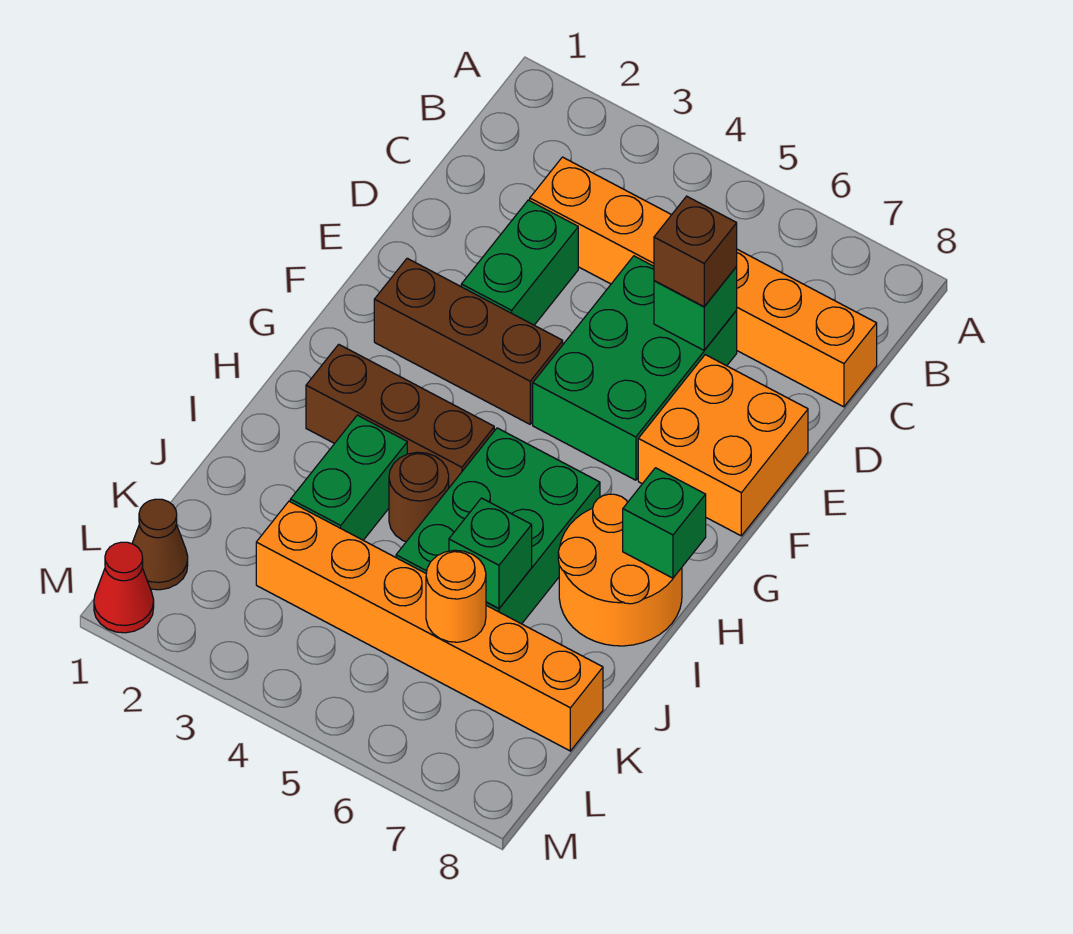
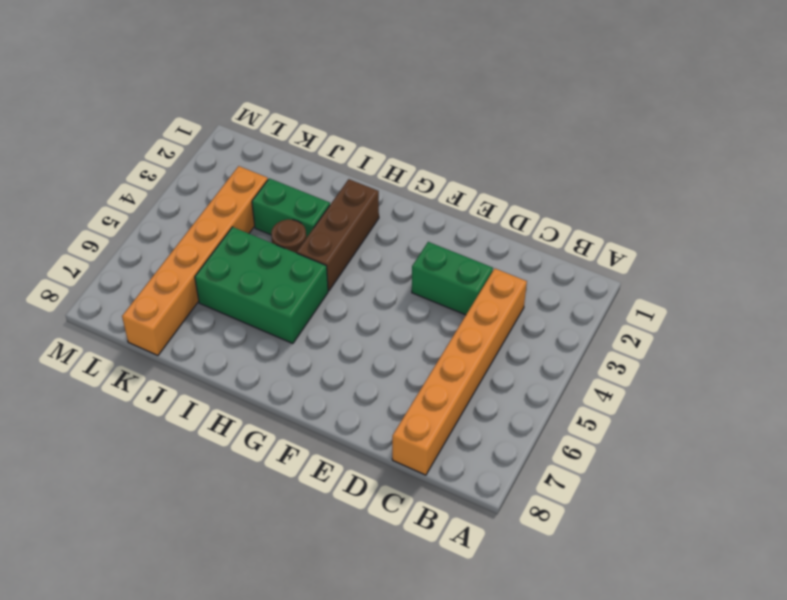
none -> green brick D5:F6 level 1
none -> orange brick E7:F8 level 1
none -> brown brick F2:F4 level 1

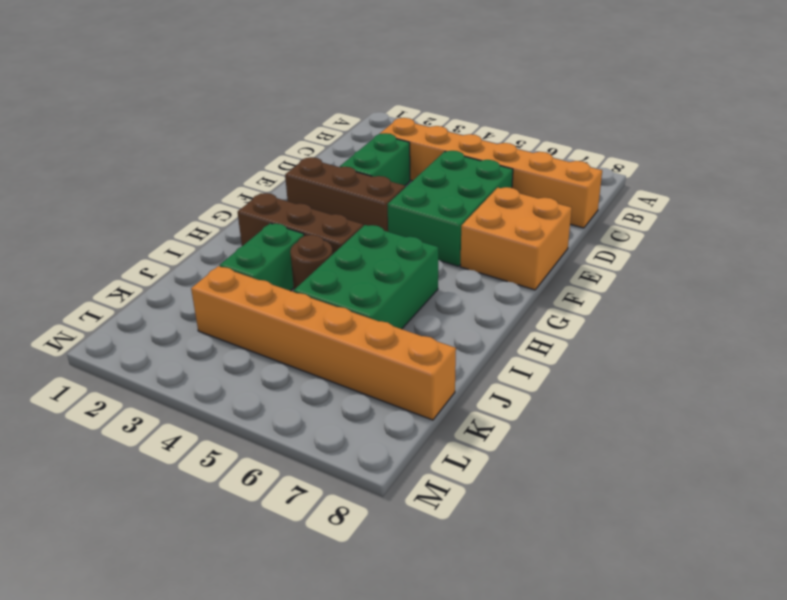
none -> orange round brick H7:I8 level 1
none -> brown cone L1 level 1
none -> red cone M1 level 1

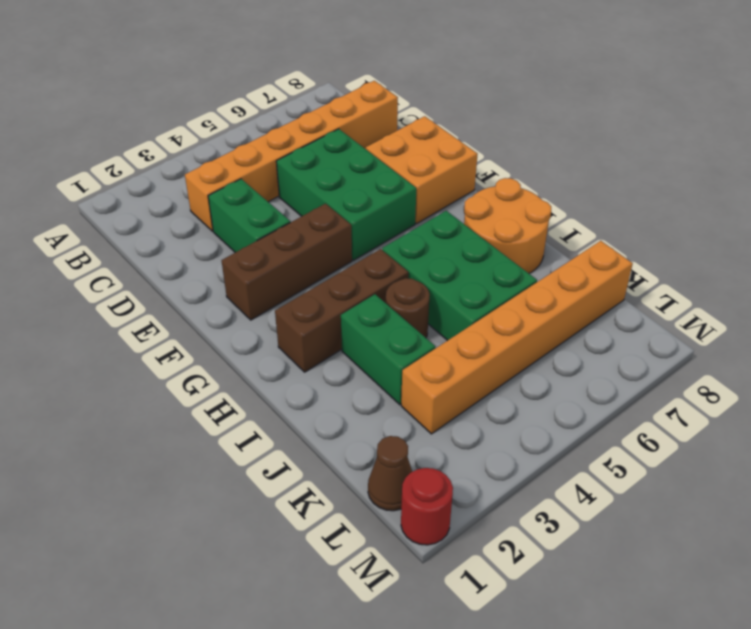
red round brick M1 level 1 -> red cone M1 level 1
none -> green brick D6 level 2
none -> green brick H8 level 2
none -> green brick J6 level 2

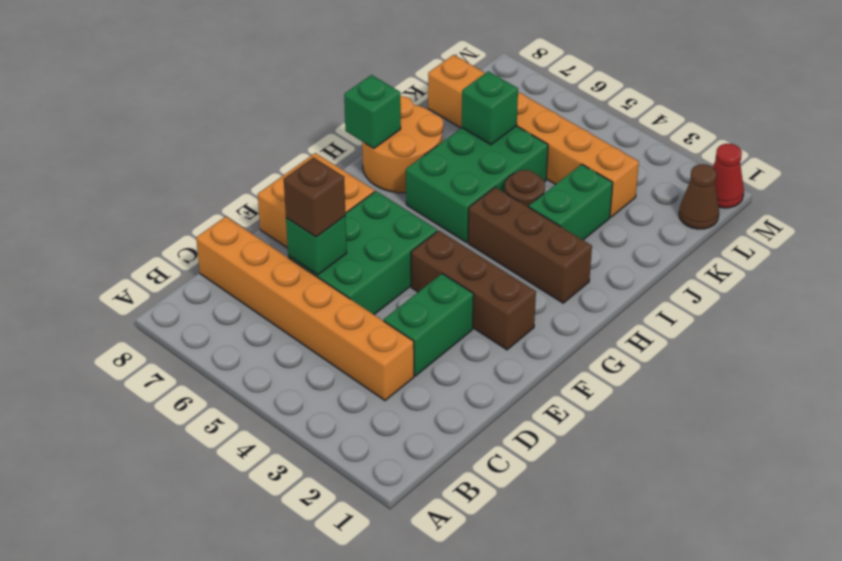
none -> orange round brick K6 level 2

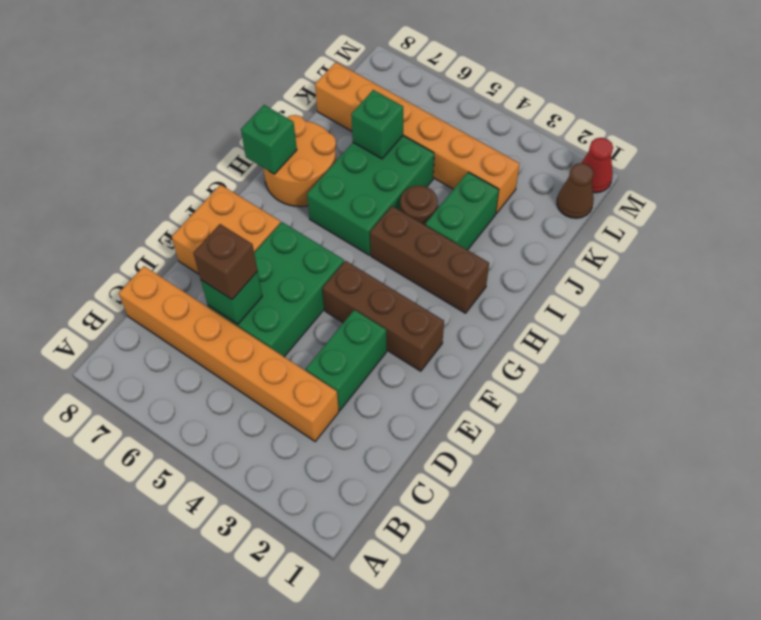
none -> orange round brick K6 level 2

